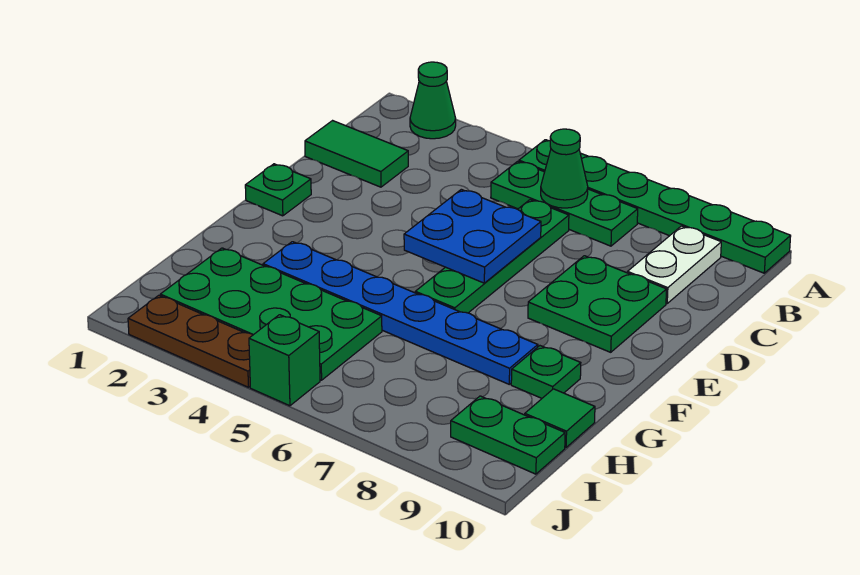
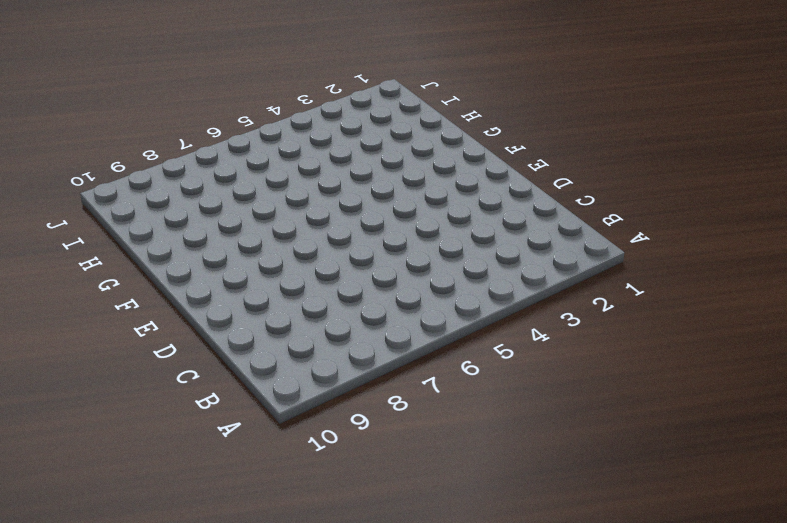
none -> green cone A2 level 1
none -> green plate A5:A10 level 1
none -> green plate B5:B7 level 1

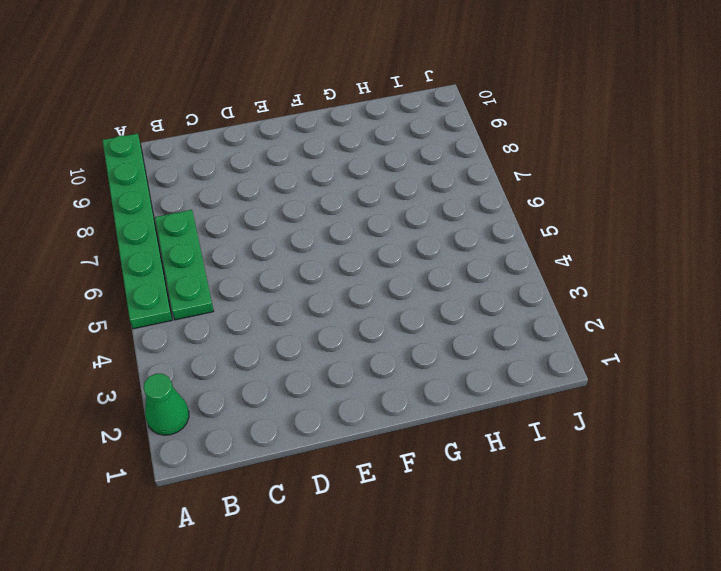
none -> white plate B9:C9 level 1
none -> green tile C1:C2 level 1
none -> green plate C6:F6 level 1

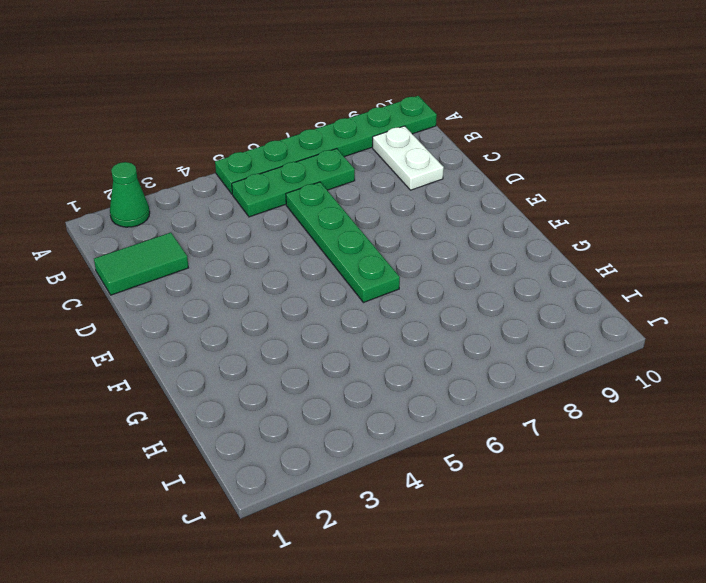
none -> green plate D8:E9 level 1
none -> green plate E1 level 1
none -> blue plate G3:G8 level 1

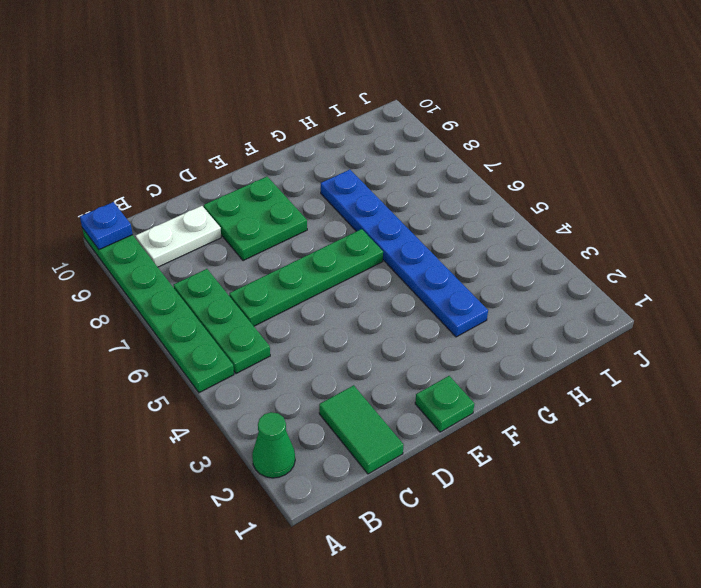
blue plate A10 level 2 -> none
none -> green plate G9 level 1
none -> green plate H2:I5 level 1
none -> green tile H10 level 1

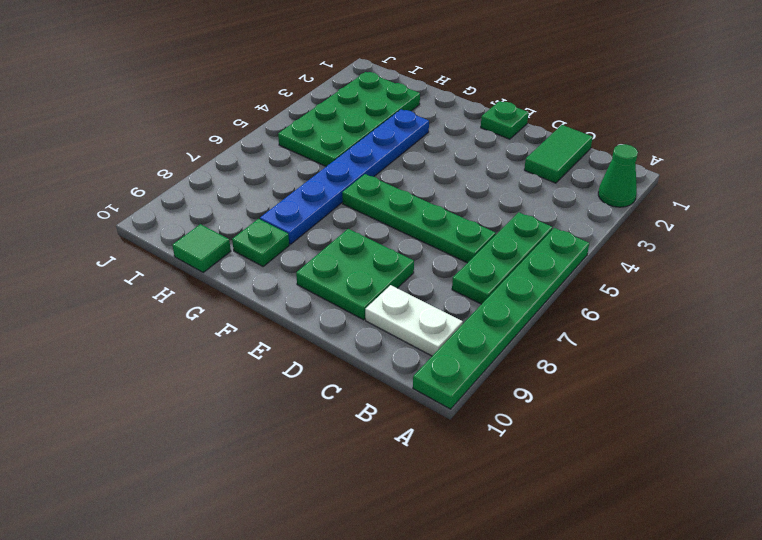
none -> green plate I9:I10 level 1
none -> brown plate J2:J4 level 1
none -> green brick J5 level 1

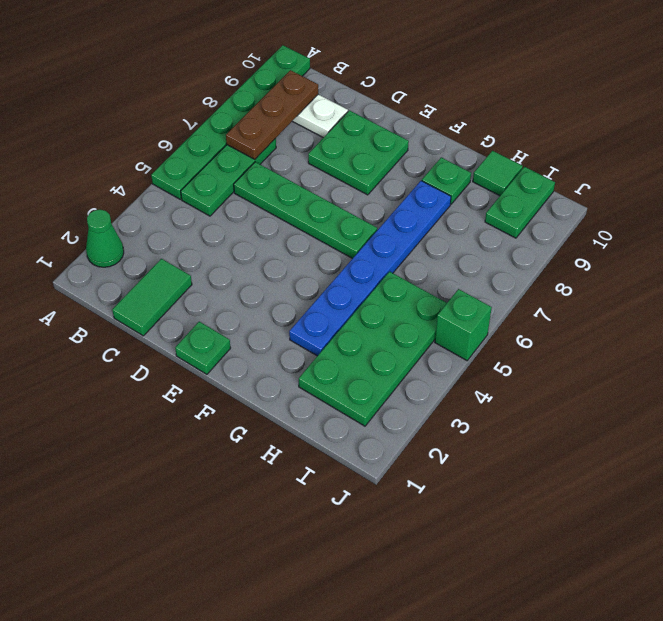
brown plate B7:B9 level 2 -> brown plate J2:J4 level 1
none -> green cone B6 level 2
none -> blue plate D5:E6 level 2

